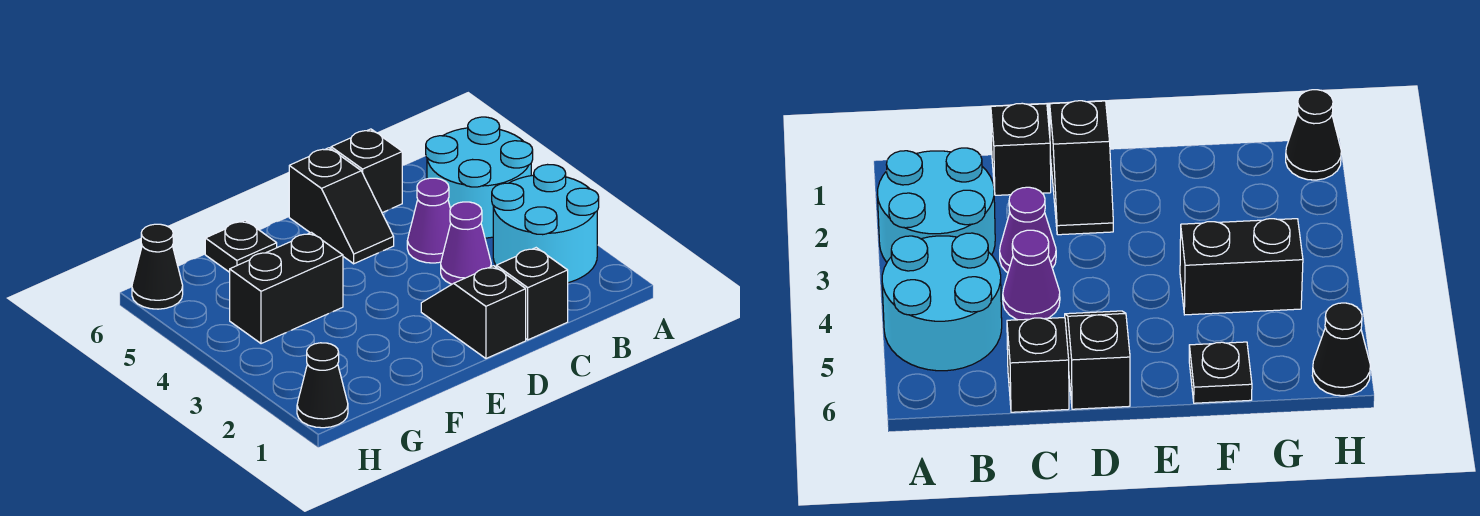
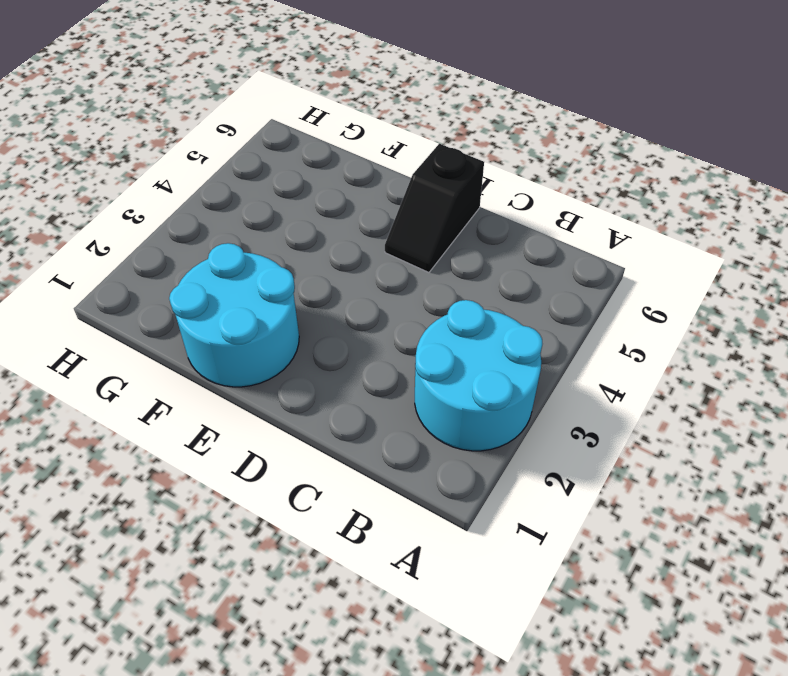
cyan round brick E1:F2 level 1 -> cyan round brick A4:B5 level 1
none -> black brick C1 level 1
none -> purple cone C3 level 1
none -> purple cone C4 level 1

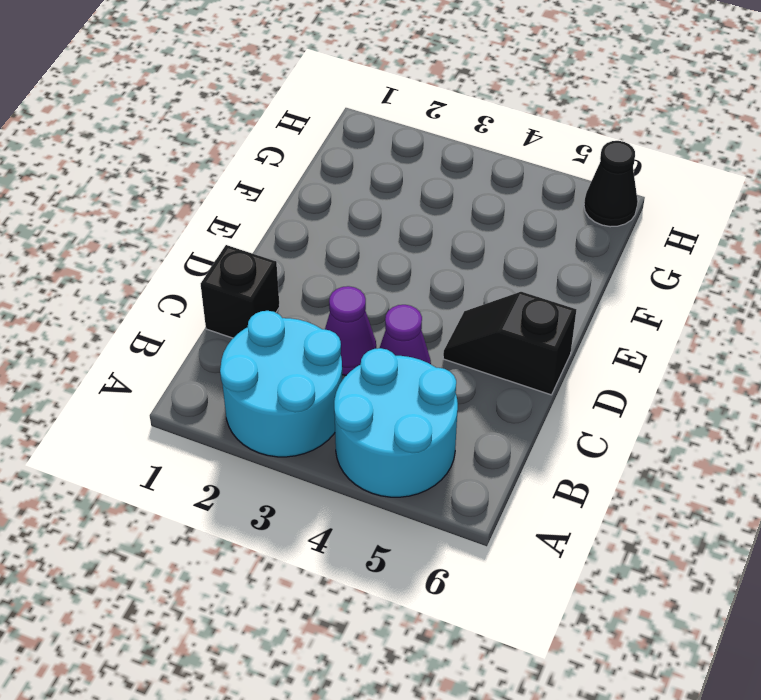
none -> black brick C6 level 1
none -> black slope D1:D2 level 1 top 1
none -> black brick F4:G4 level 1

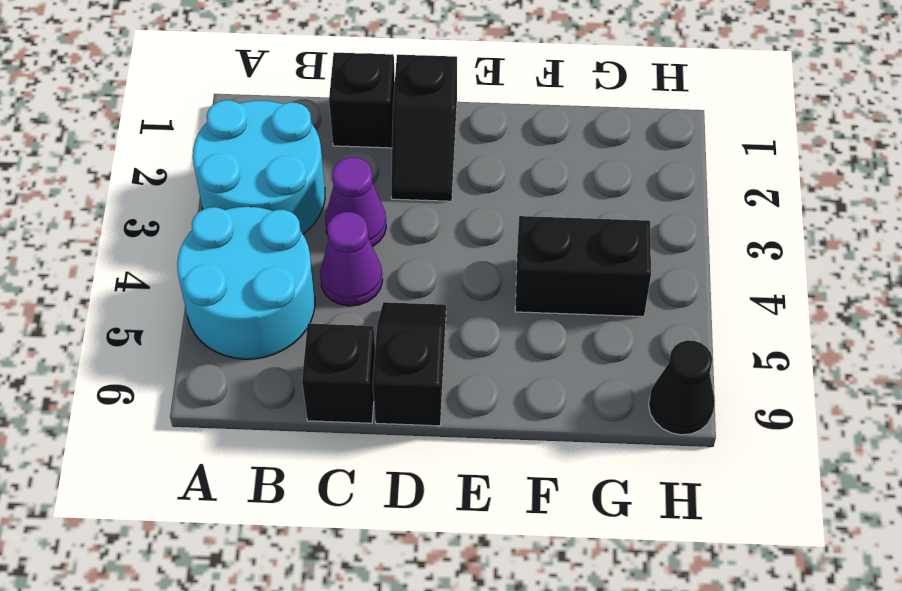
none -> black plate F6 level 1
none -> black cone H1 level 1

